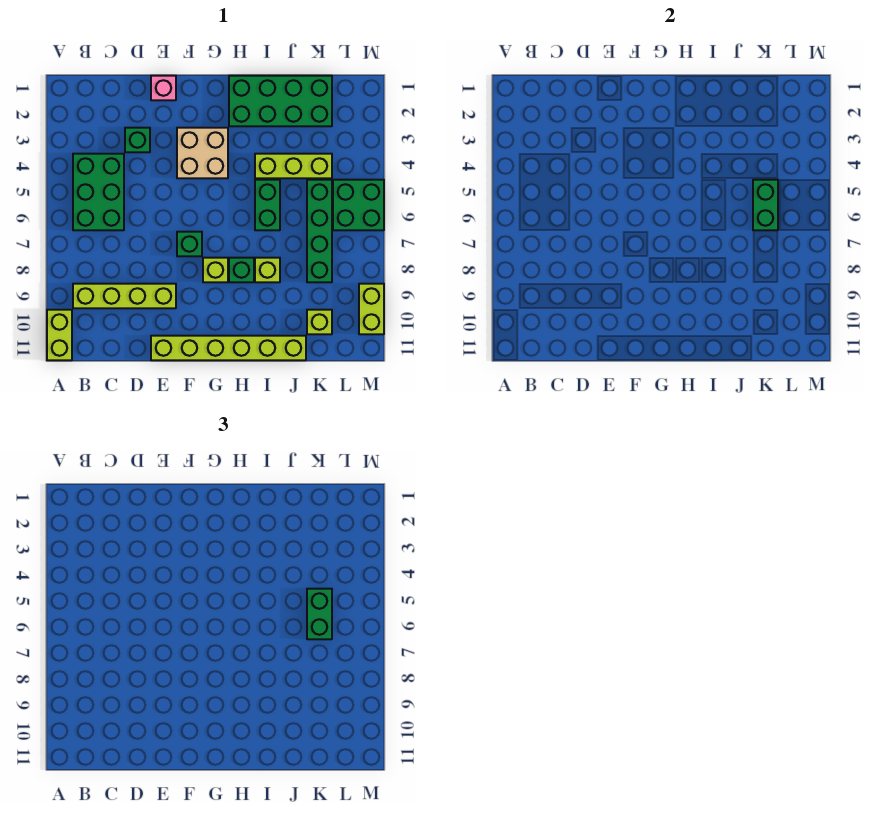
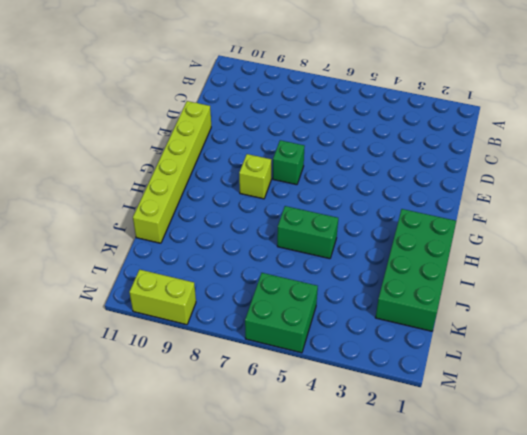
none -> lime brick A10:A11 level 1
none -> green brick B4:C6 level 1
none -> lime brick B9:E9 level 1

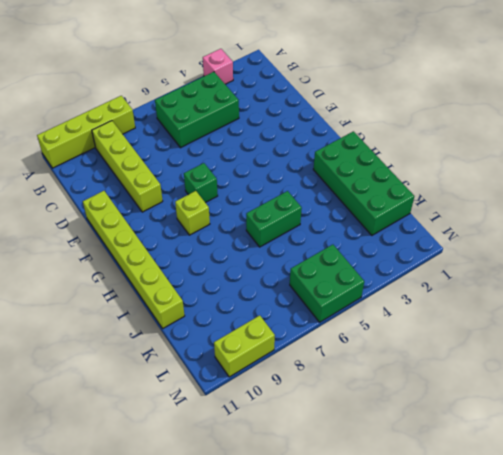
pink brick A3 level 1 -> pink brick E1 level 1
lime brick A8:A11 level 1 -> lime brick A10:A11 level 1
none -> green brick D3 level 1
none -> tan brick F3:G4 level 1
none -> green brick H8 level 1

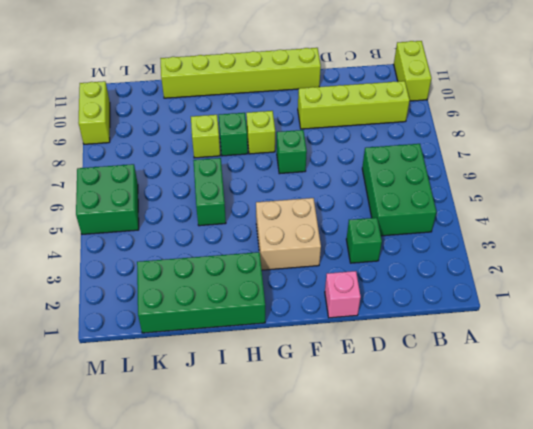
none -> lime brick I4:K4 level 1
none -> green brick K5:K8 level 1
none -> lime brick K10 level 1

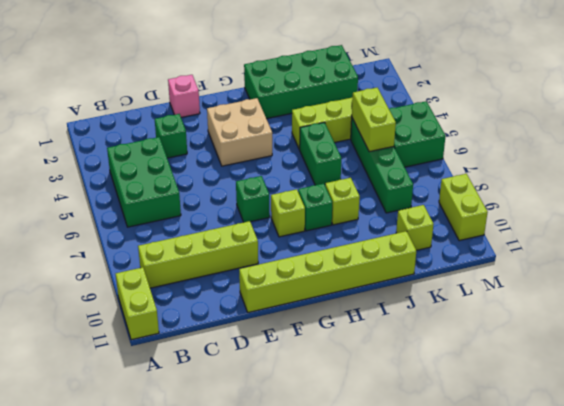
lime brick K5:K6 level 2 -> green brick K5:K6 level 2
none -> green brick K5:K6 level 3

